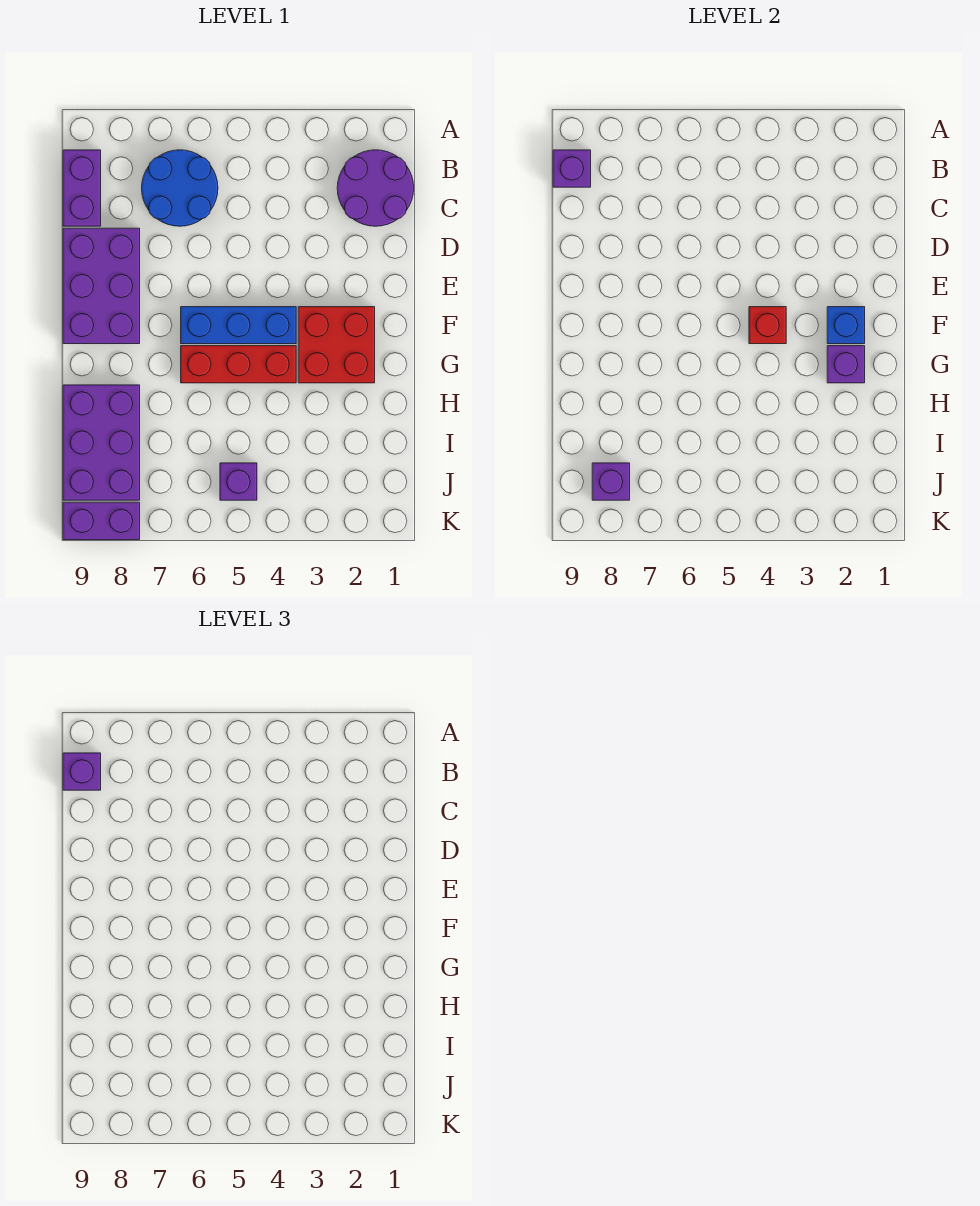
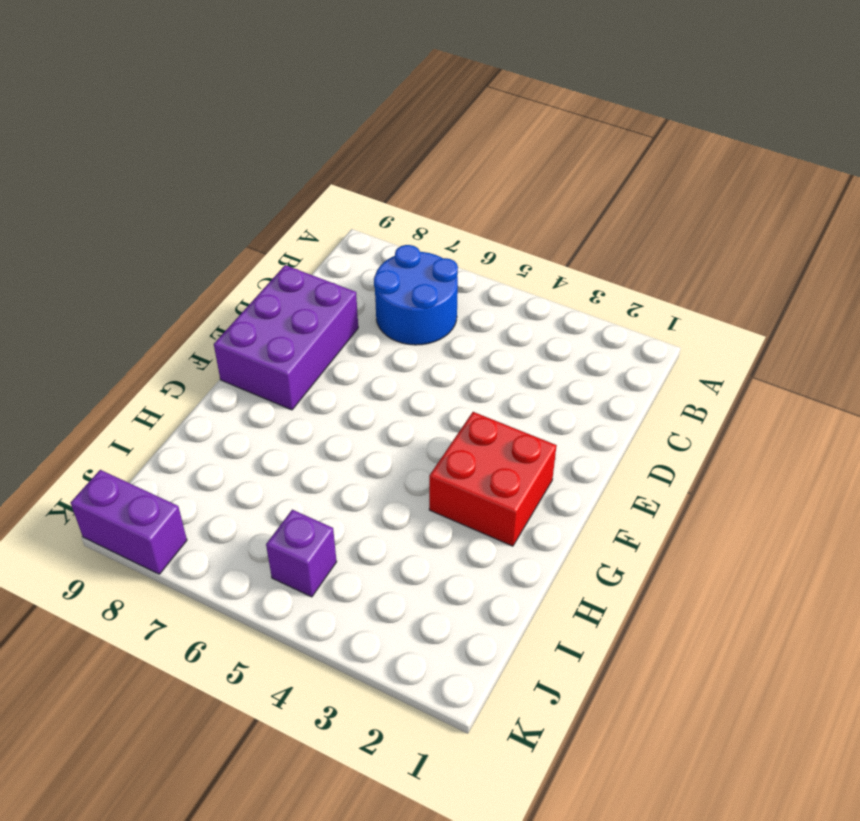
none -> purple round brick B1:C2 level 1
none -> purple brick B9:C9 level 1
none -> blue brick F4:F6 level 1

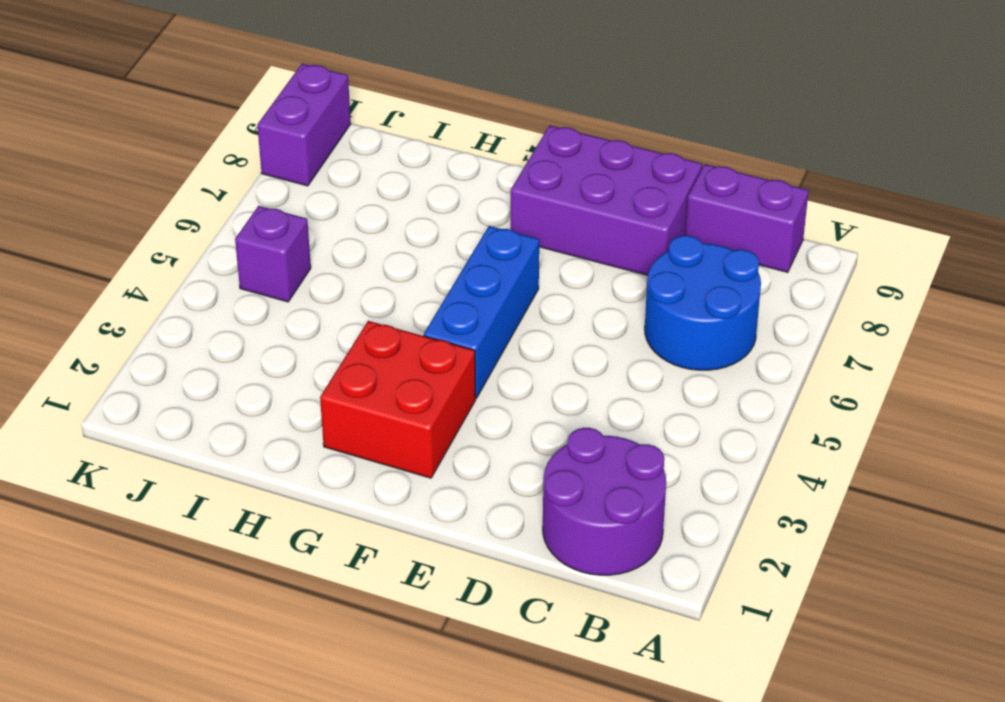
none -> red brick G4:G6 level 1
none -> purple brick H8:J9 level 1
none -> purple brick B9 level 2

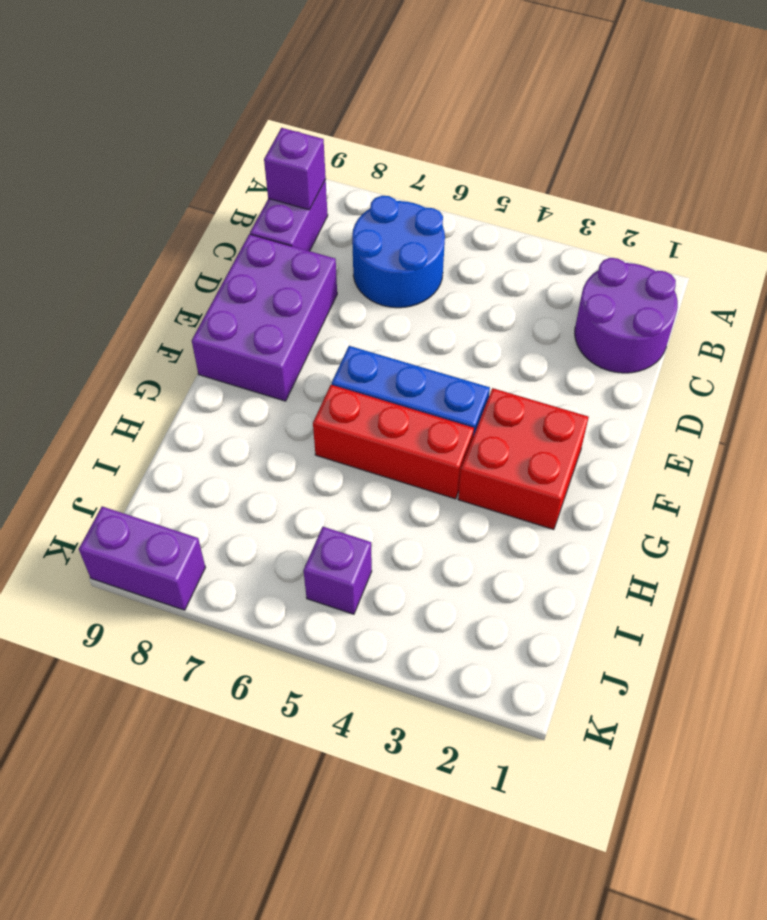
none -> purple brick H8:J9 level 1
none -> blue brick F2 level 2
none -> red brick F4 level 2

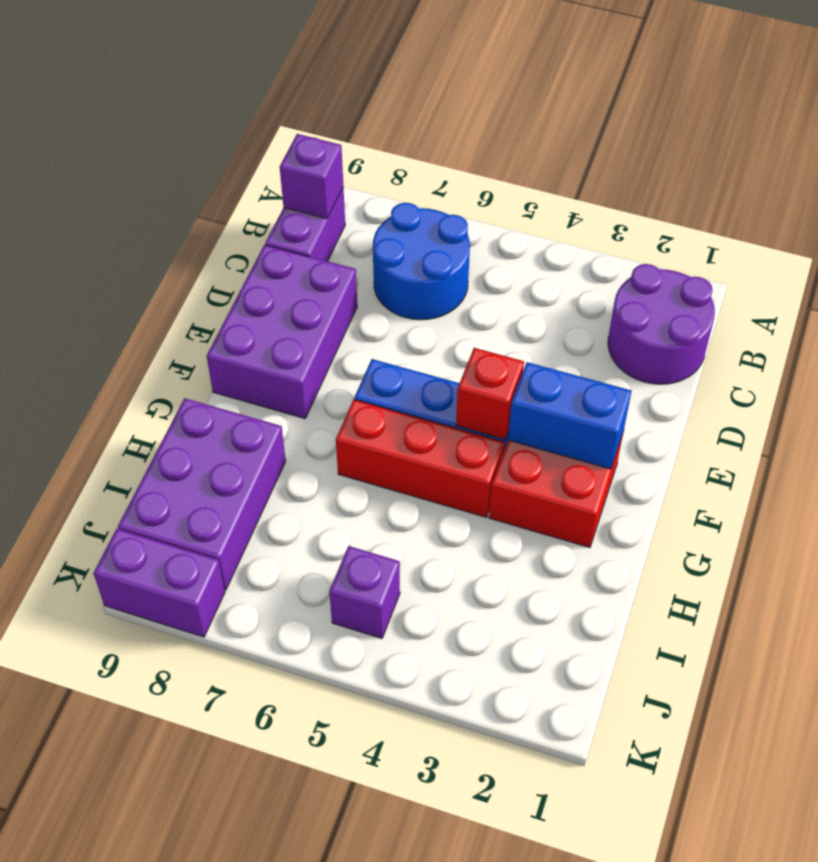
blue brick F2:F3 level 2 -> blue brick F2 level 2
none -> purple brick G2 level 2
none -> purple brick J8 level 2
none -> purple brick B9 level 3

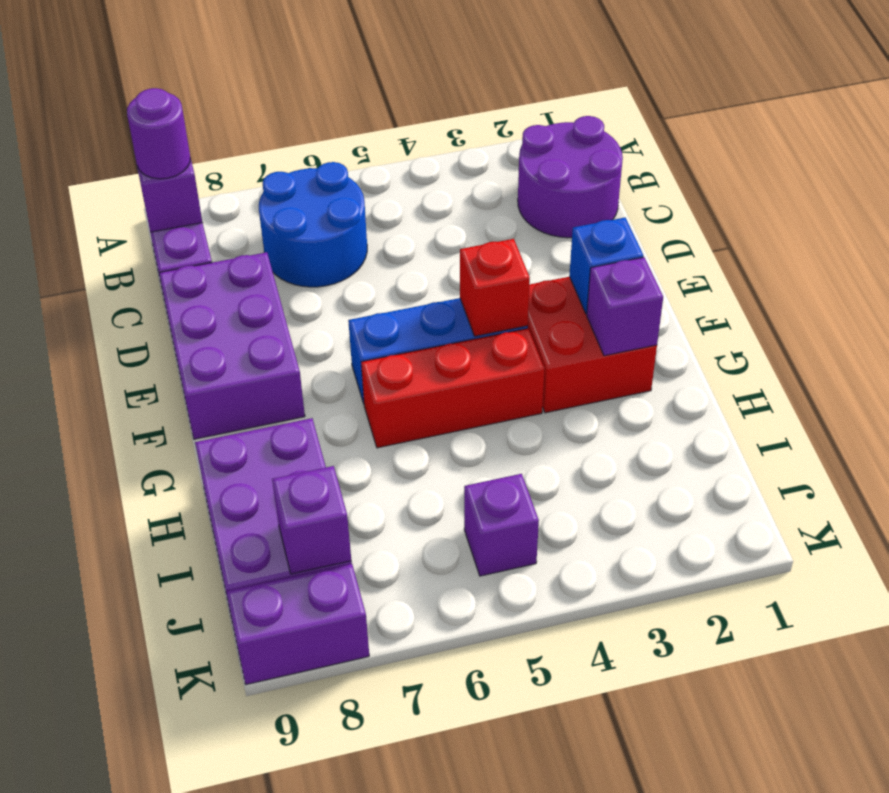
purple round brick B9 level 3 -> purple brick B9 level 3

